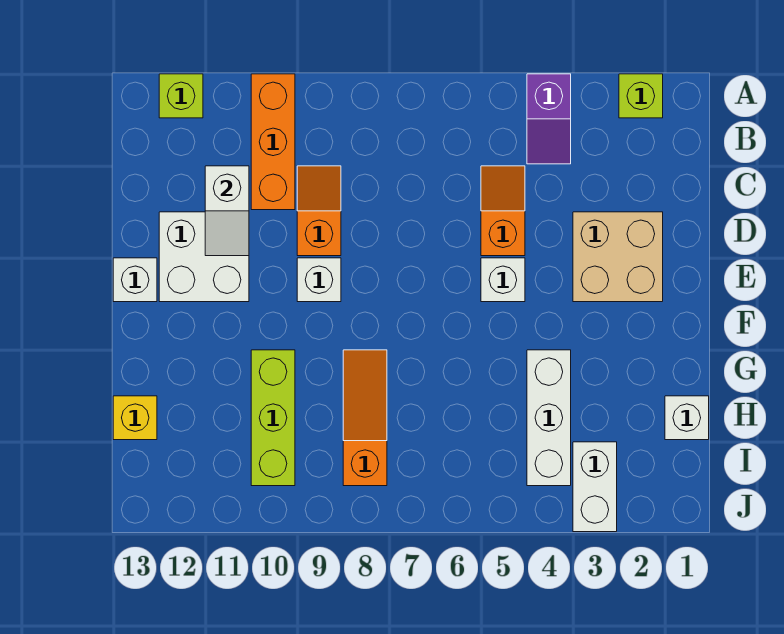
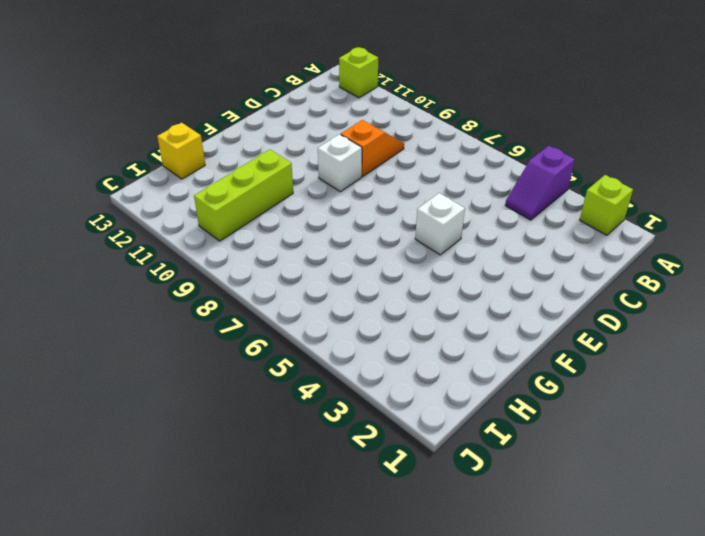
none -> orange brick A10:C10 level 1
none -> orange slope C5:D5 level 1 top D
none -> tan brick D2:E3 level 1

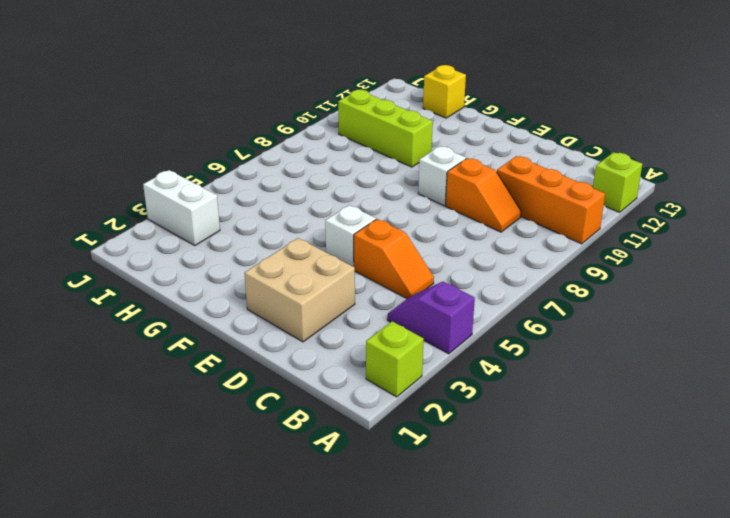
none -> white brick D11:E12 level 1
none -> white brick E13 level 1
none -> white brick G4:I4 level 1

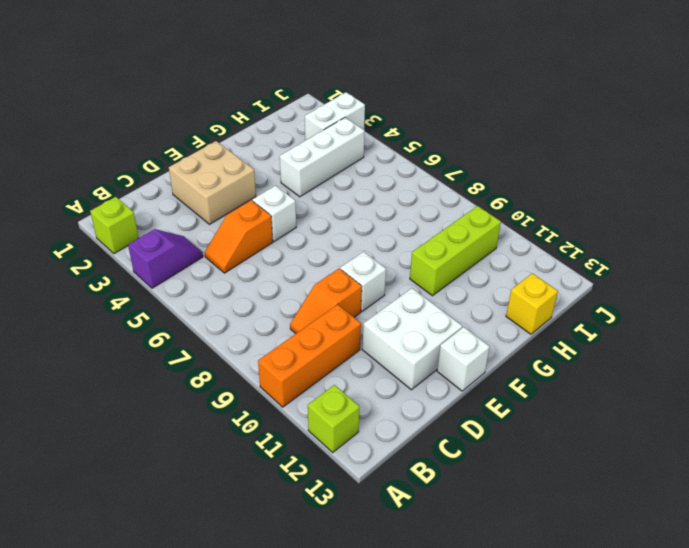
none -> orange slope G8:I8 level 1 top I
none -> white brick H1 level 1
none -> white slope C11:D11 level 2 top C

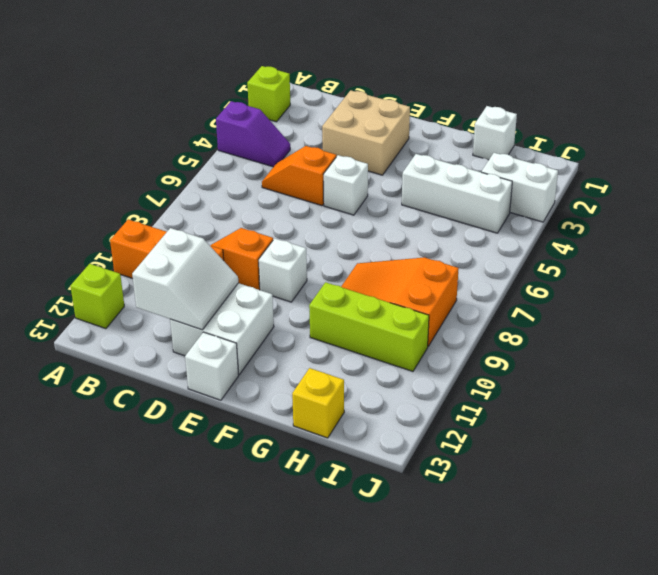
white slope C11:D12 level 2 top C -> white slope C11:D11 level 2 top C
orange slope G8:I9 level 1 top I -> orange slope G8:I8 level 1 top I

